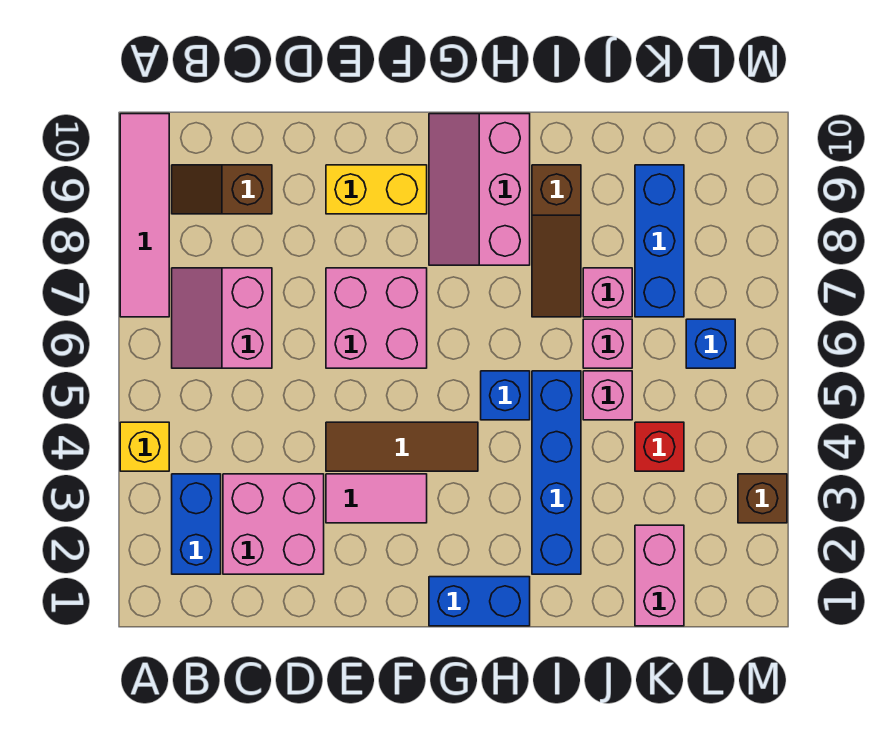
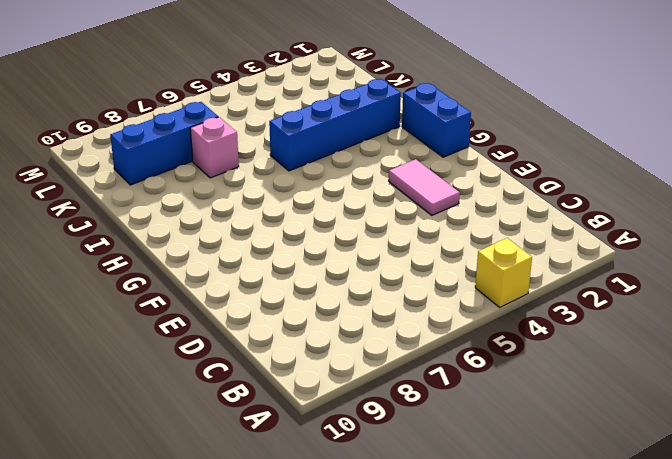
none -> pink tile A7:A10 level 1
none -> blue brick B2:B3 level 1
none -> pink slope B6:C7 level 1 top C

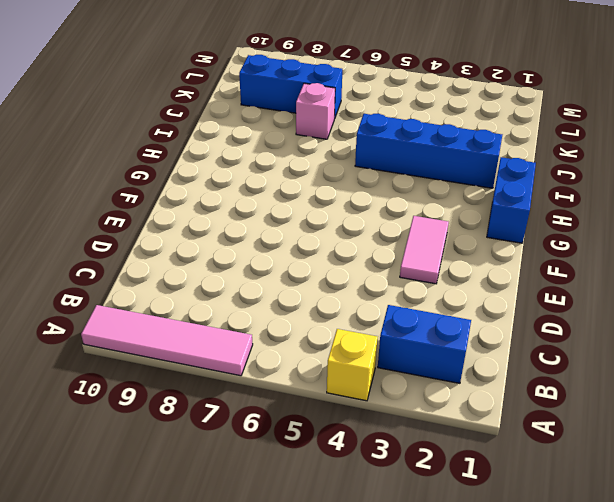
none -> pink slope B6:C7 level 1 top C
none -> brown slope B9:C9 level 1 top C
none -> pink brick C2:D3 level 1

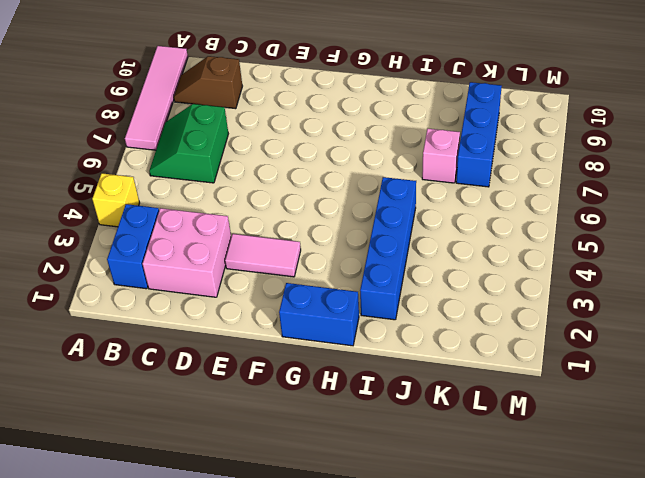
green slope B6:C7 level 1 top C -> pink slope B6:C7 level 1 top C
none -> brown tile E4:G4 level 1
none -> pink brick E6:F7 level 1
none -> yellow brick E9:F9 level 1

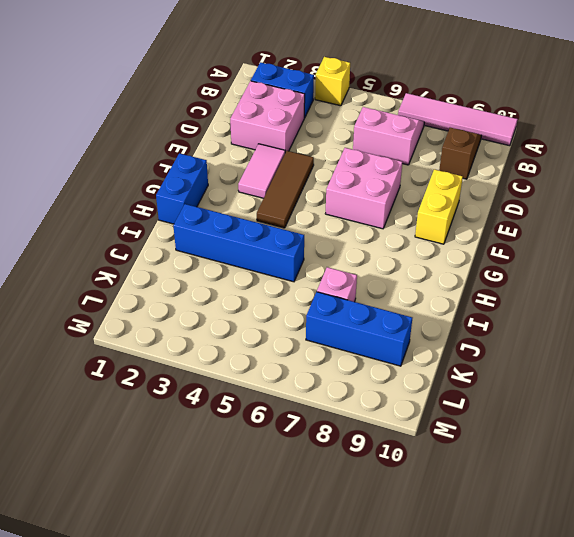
none -> pink slope G8:H10 level 1 top H
none -> blue brick H5 level 1
none -> brown slope I7:I9 level 1 top 9

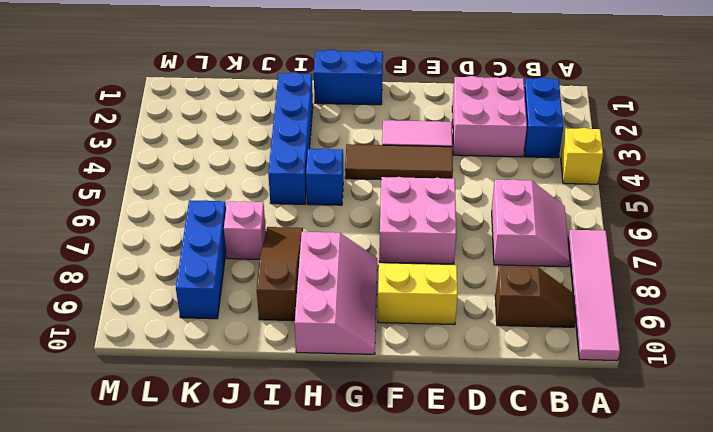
none -> pink brick J5 level 1
none -> pink brick J6 level 1
none -> pink brick K1:K2 level 1

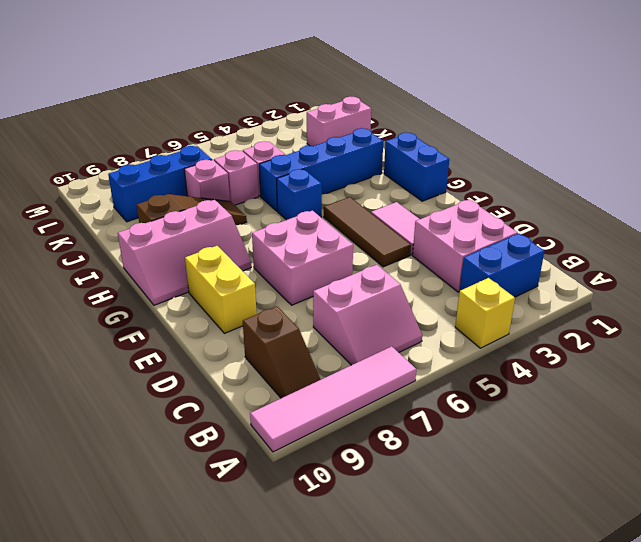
none -> red brick K4 level 1
none -> blue brick L6 level 1
none -> brown brick M3 level 1

